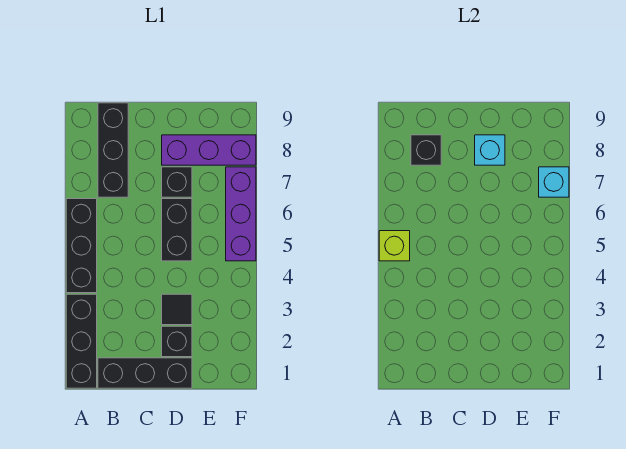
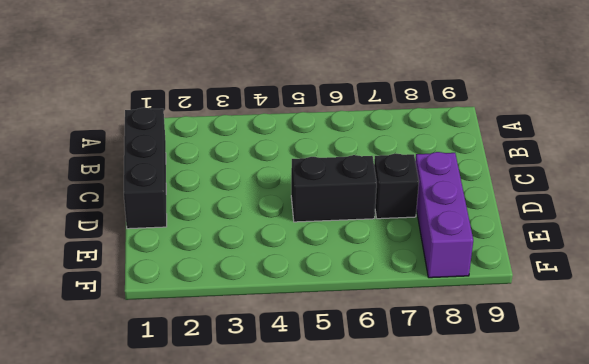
none -> black brick A1:A3 level 1
none -> black brick A4:A6 level 1
none -> black brick B7:B9 level 1

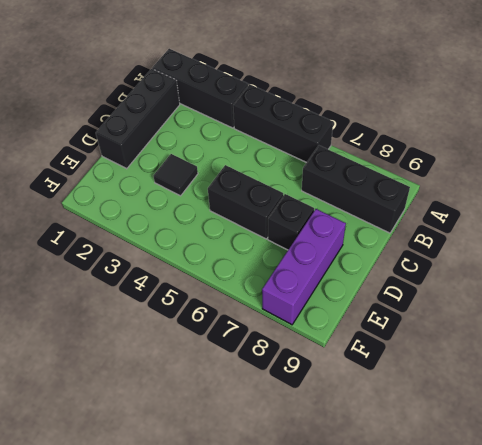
none -> black brick D2 level 1
none -> purple brick F5:F7 level 1
none -> lime brick A5 level 2

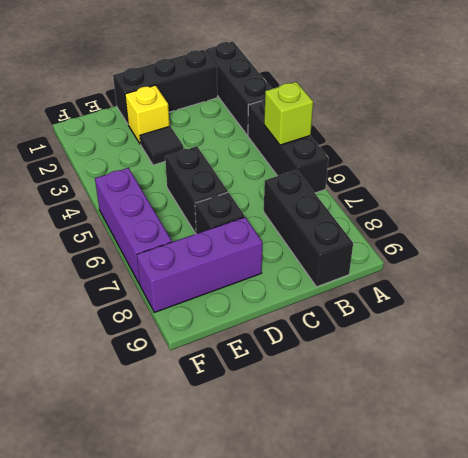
yellow brick D2 level 1 -> black brick D2 level 1
none -> black brick B8 level 2
none -> cyan brick D8 level 2
none -> cyan brick F7 level 2

